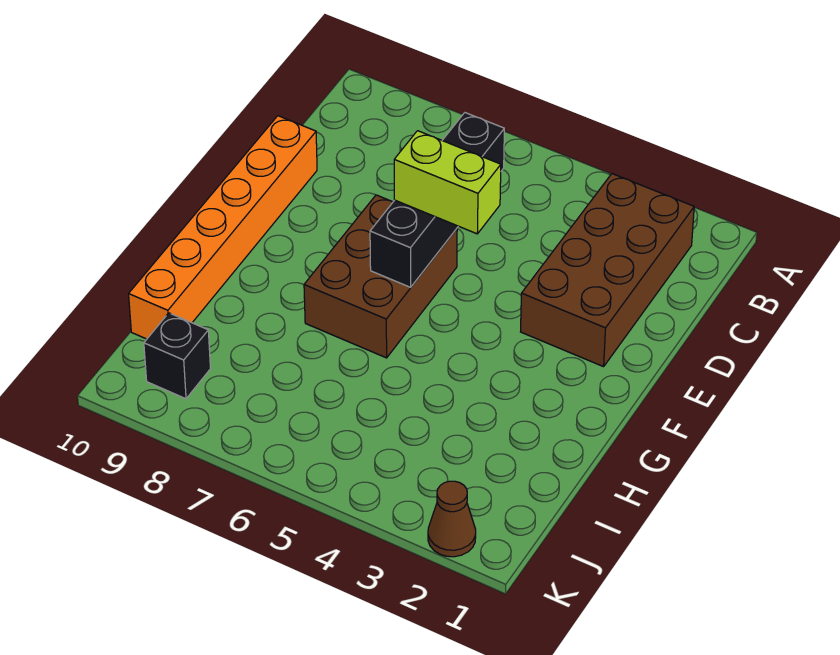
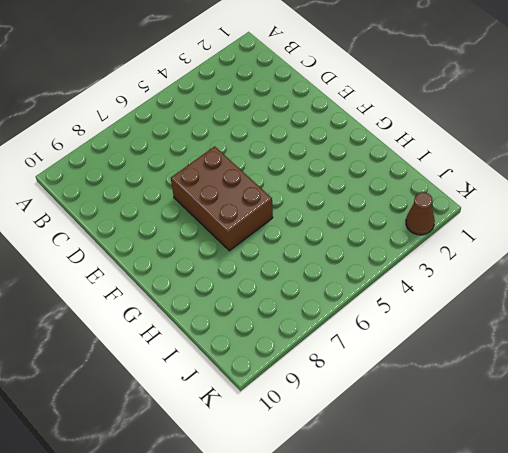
none -> brown brick B2:E3 level 1
none -> orange brick D10:I10 level 1

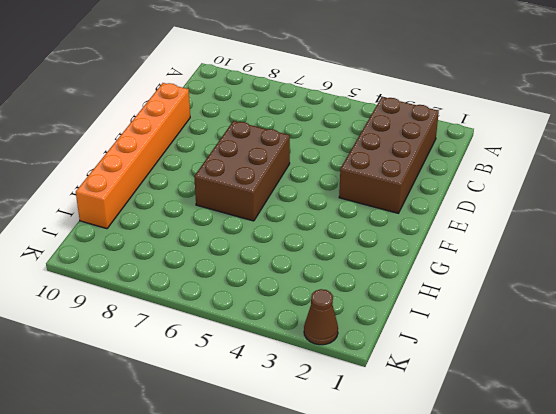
none -> black brick J9 level 1
none -> black brick C6:F6 level 2

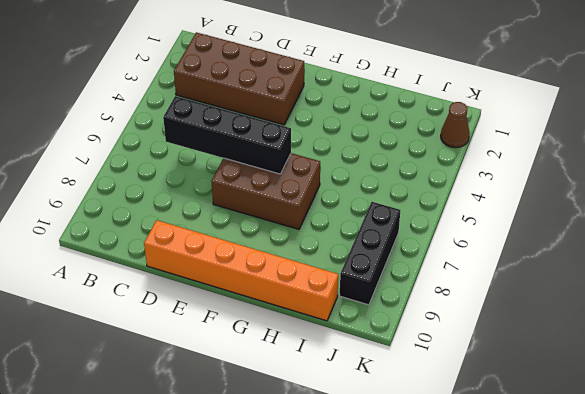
black brick J7:J9 level 1 -> black brick J9 level 1
none -> lime brick E5:E6 level 3

